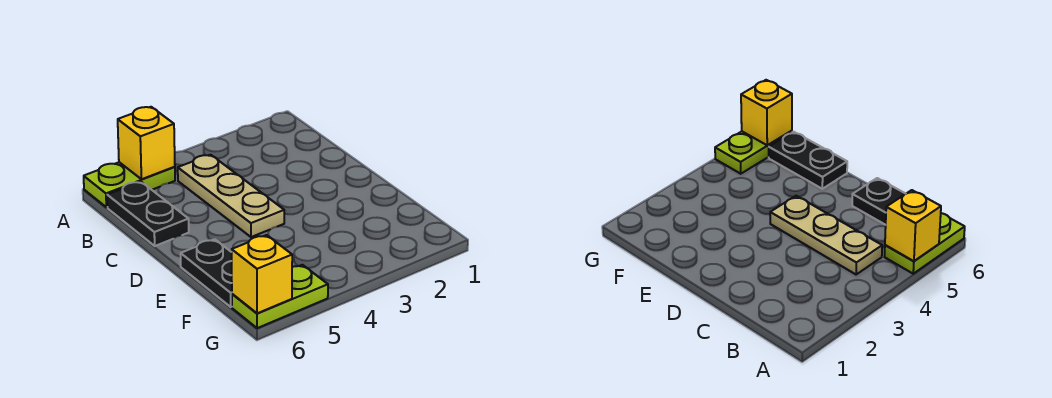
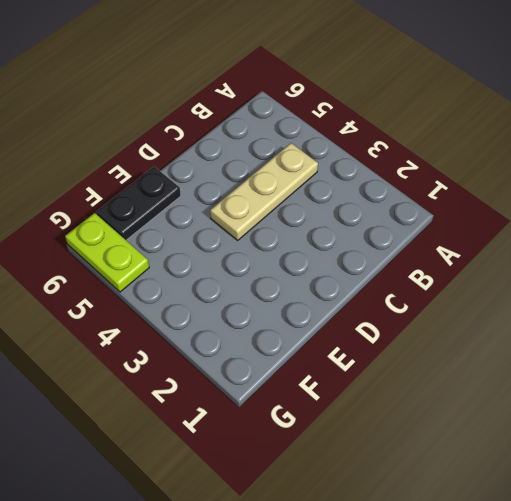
none -> lime plate A5:A6 level 1
none -> black plate B6:C6 level 1

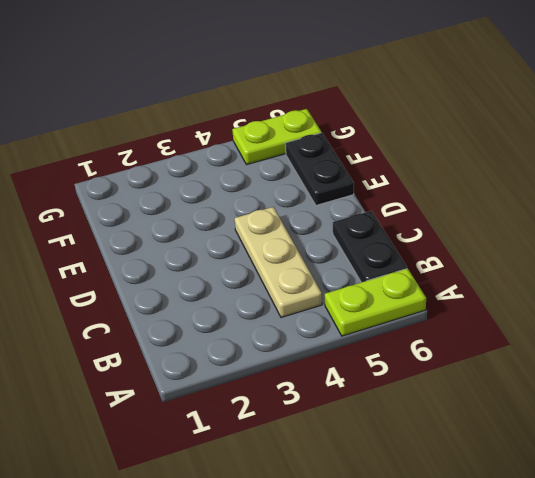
none -> yellow brick A5 level 2
none -> yellow brick G6 level 2

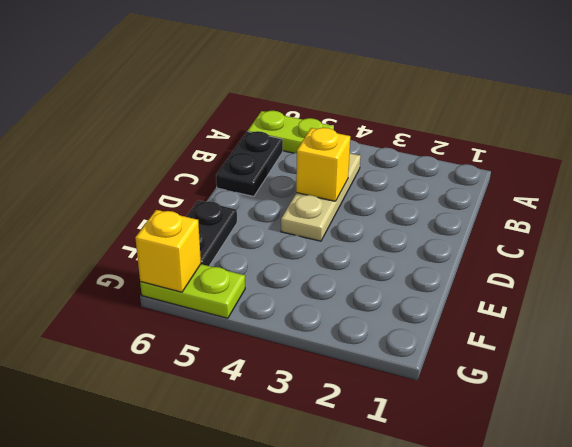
yellow brick C4 level 2 -> yellow brick A5 level 2

